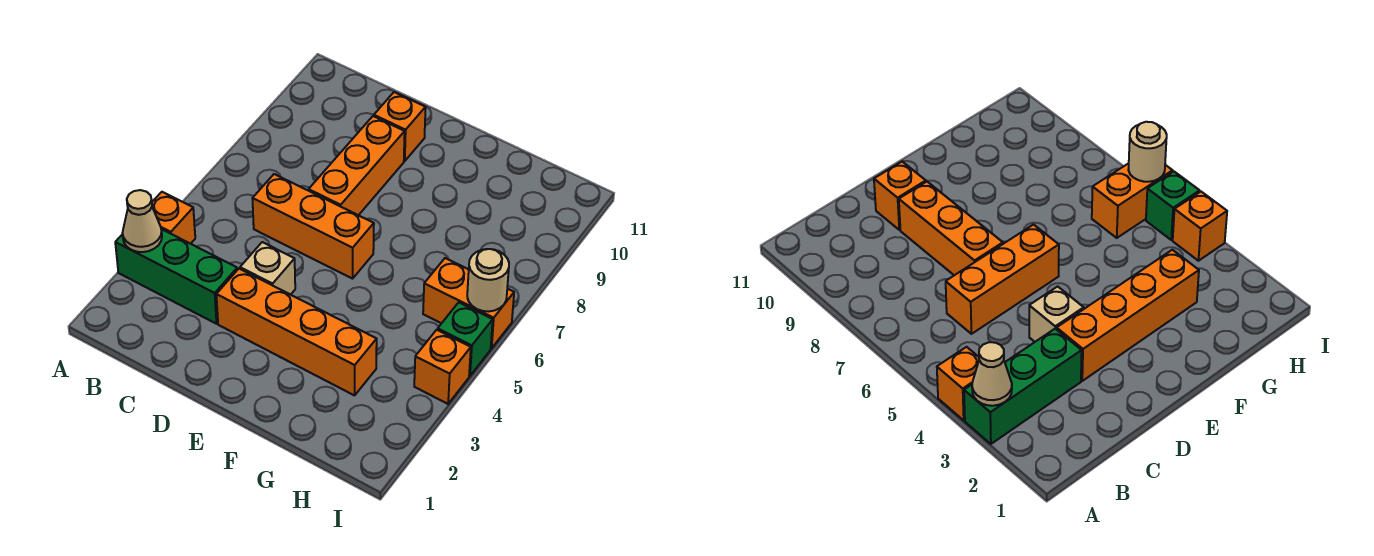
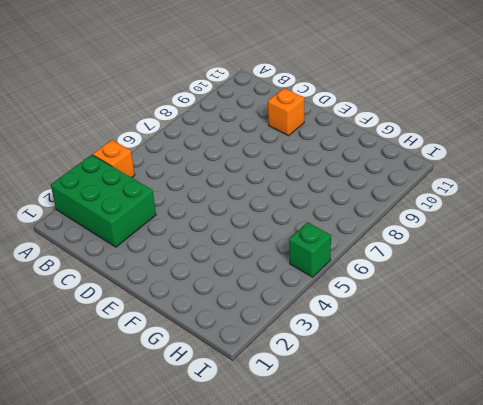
green brick A2:C3 level 1 -> green brick A3:C3 level 1
none -> orange brick C6:E6 level 1
none -> orange brick D3:G3 level 1
none -> tan brick D4 level 1

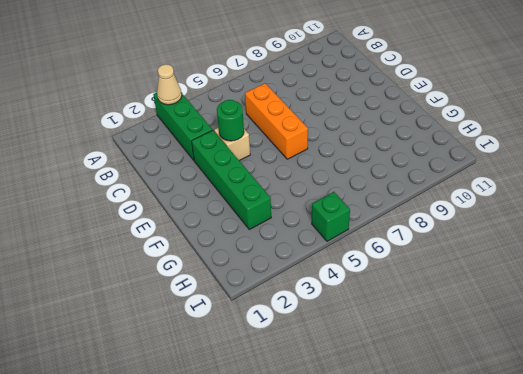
green brick D3:G3 level 1 -> orange brick D3:G3 level 1
green round brick D4 level 2 -> none
none -> orange brick A4 level 1
none -> orange brick D7:D9 level 1
none -> orange brick D10 level 1

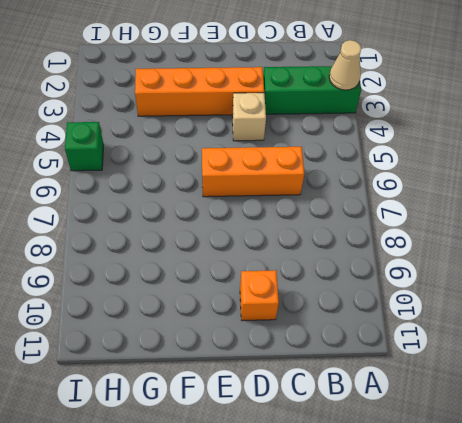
none -> orange brick A4 level 1
none -> orange brick D7:D9 level 1
none -> orange brick H6:I6 level 1

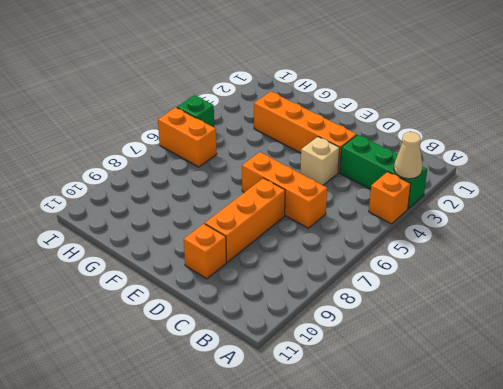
none -> orange brick I4 level 1
none -> tan round brick I6 level 2

